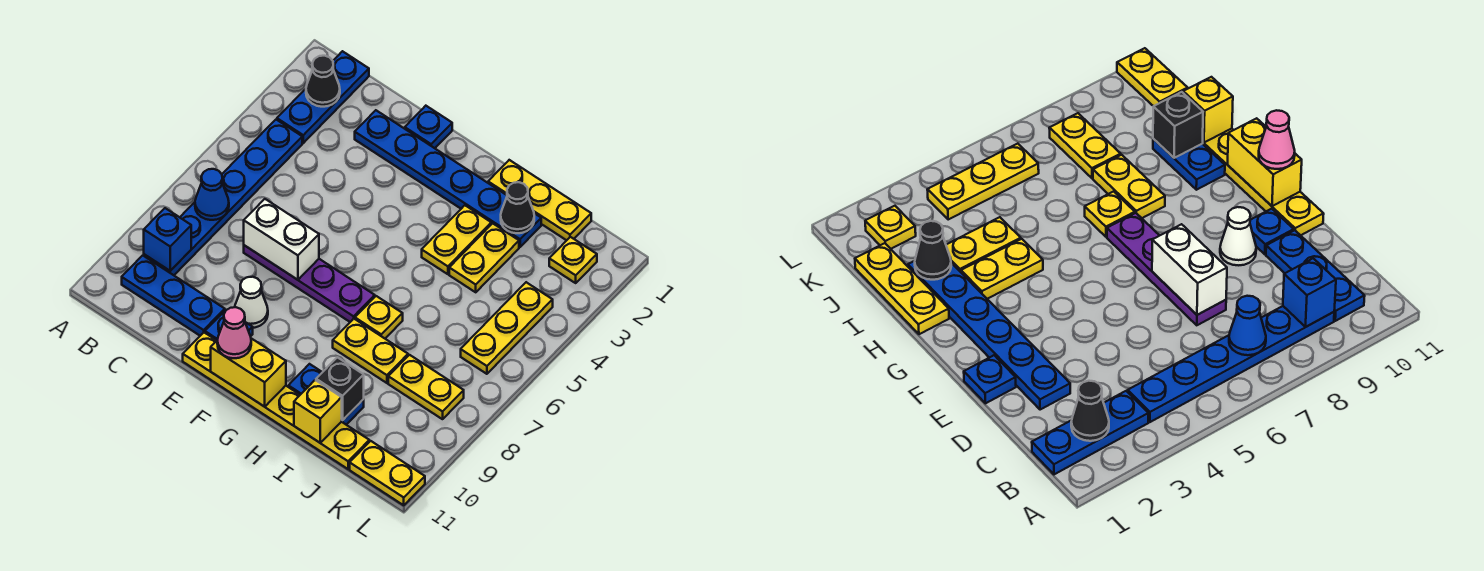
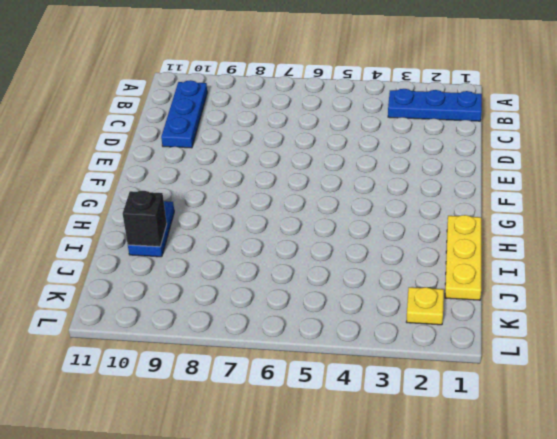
none -> blue plate B4:B9 level 1
none -> blue plate D2:I2 level 1
none -> purple plate D7:G7 level 1

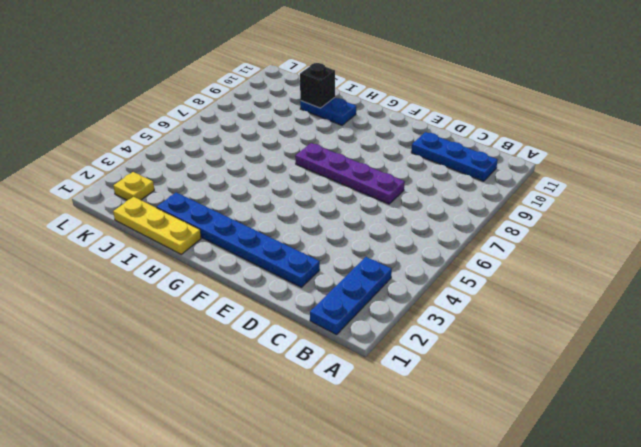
none -> blue plate B4:B9 level 1
none -> blue plate E1 level 1
none -> white cone E9 level 1

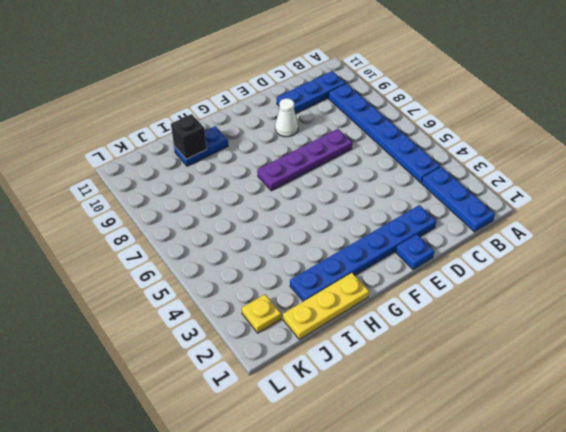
none -> blue plate E10 level 1
none -> yellow plate E11:J11 level 1
none -> yellow plate H3:H4 level 1

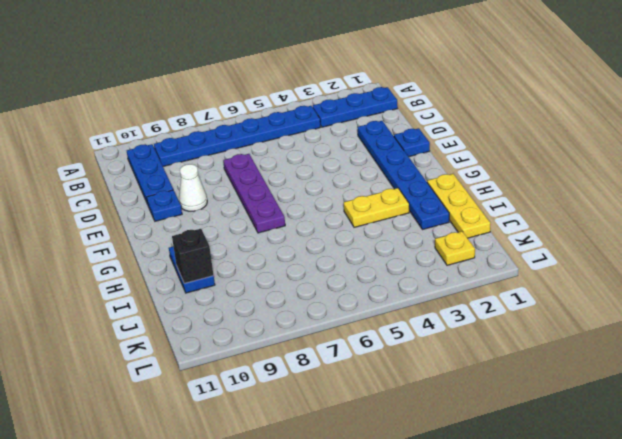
none -> yellow plate E11:J11 level 1
none -> yellow plate H7 level 1
none -> yellow plate H8:I8 level 1

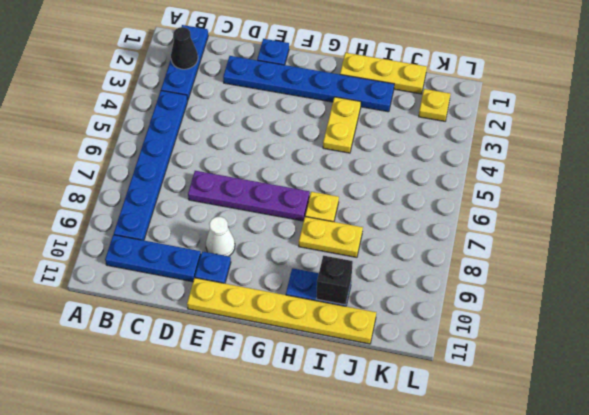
none -> yellow plate I3:I4 level 1
none -> yellow plate J8:K8 level 1
none -> yellow plate K4:K6 level 1

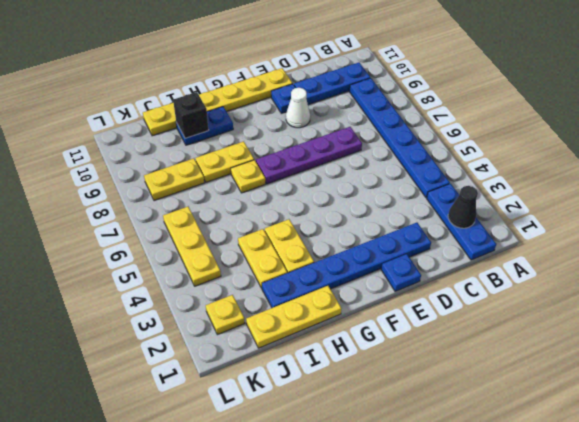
none -> yellow plate K11:L11 level 1
none -> blue cone B7 level 2
none -> blue brick B9 level 2

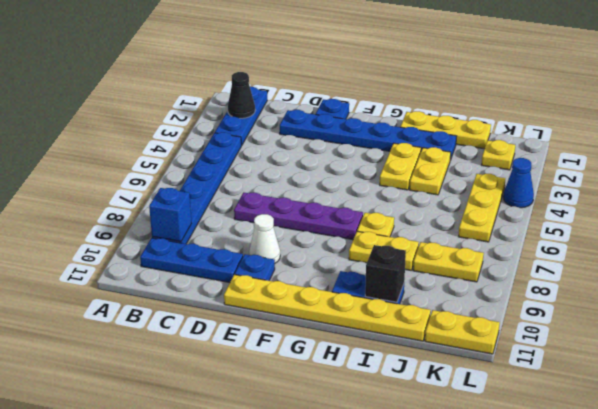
blue cone L4 level 1 -> blue cone B7 level 2
none -> white brick D7:E7 level 2
none -> yellow brick F11:G11 level 2
none -> black cone I2 level 2

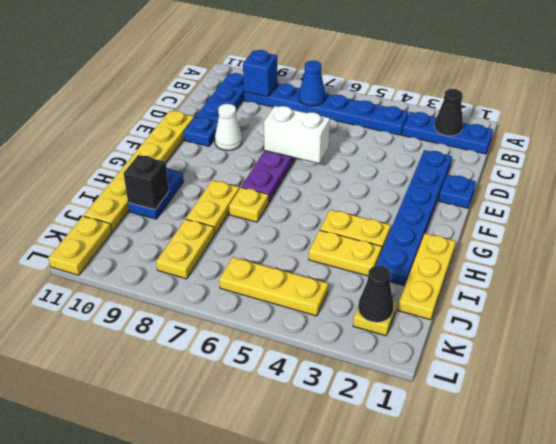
white brick E6:E7 level 2 -> white brick D7:E7 level 2
black cone K2 level 2 -> black cone I2 level 2
none -> yellow brick F11:G11 level 2
none -> yellow brick I11 level 2
none -> pink cone F11 level 3

